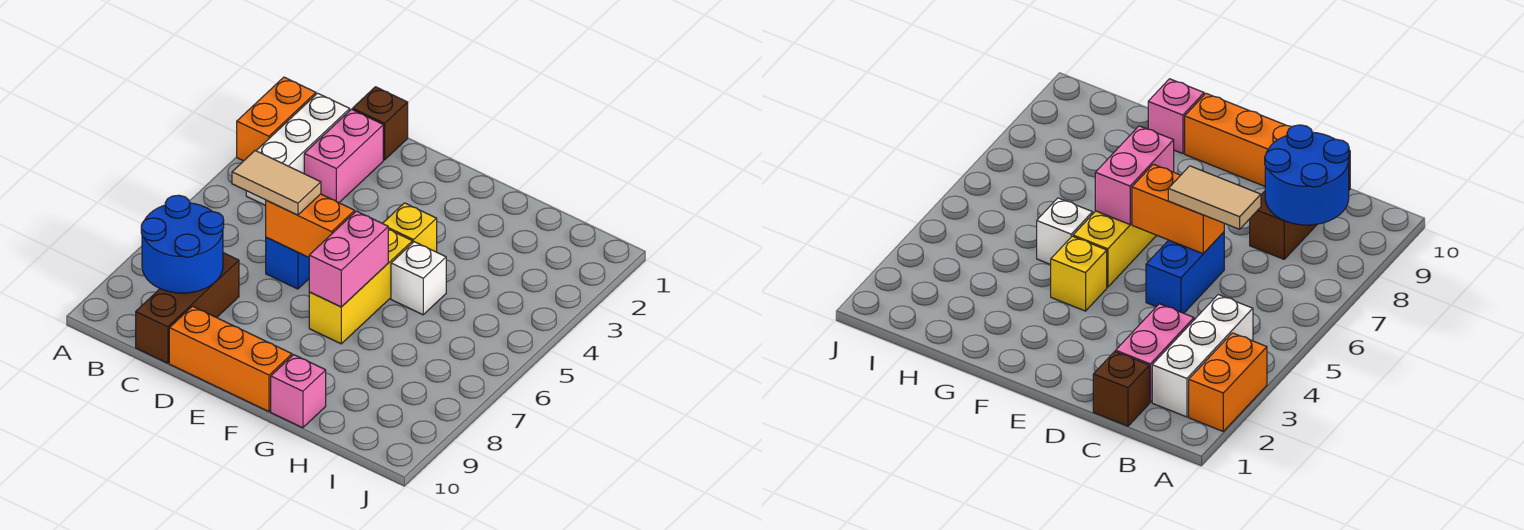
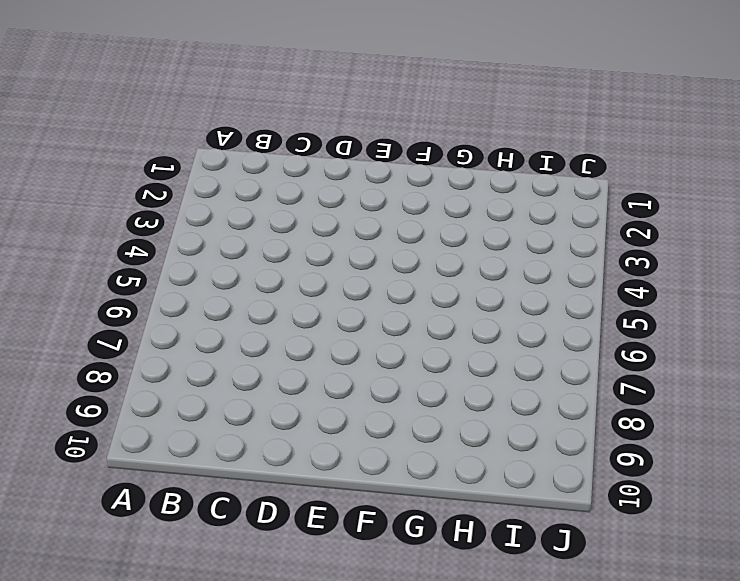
none -> orange brick A2:A3 level 1
none -> white brick B2:B4 level 1
none -> brown brick C1 level 1

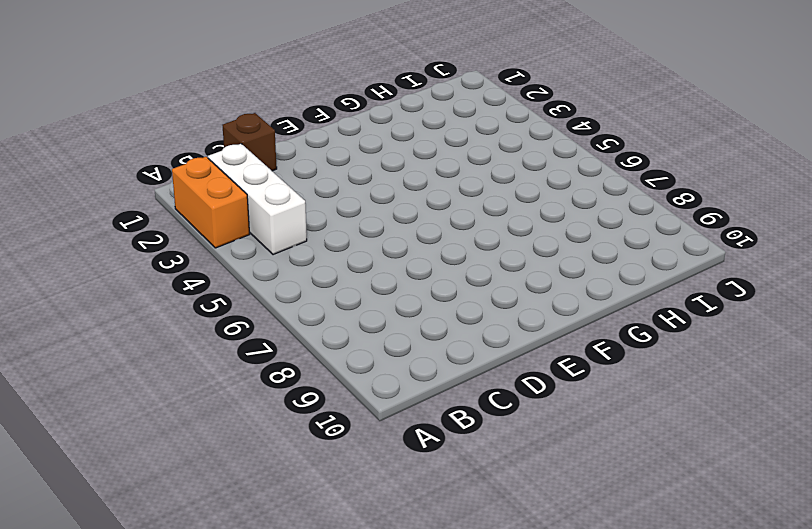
none -> pink brick C2:C3 level 1
none -> brown brick C8:C10 level 1
none -> blue brick D5:D6 level 1

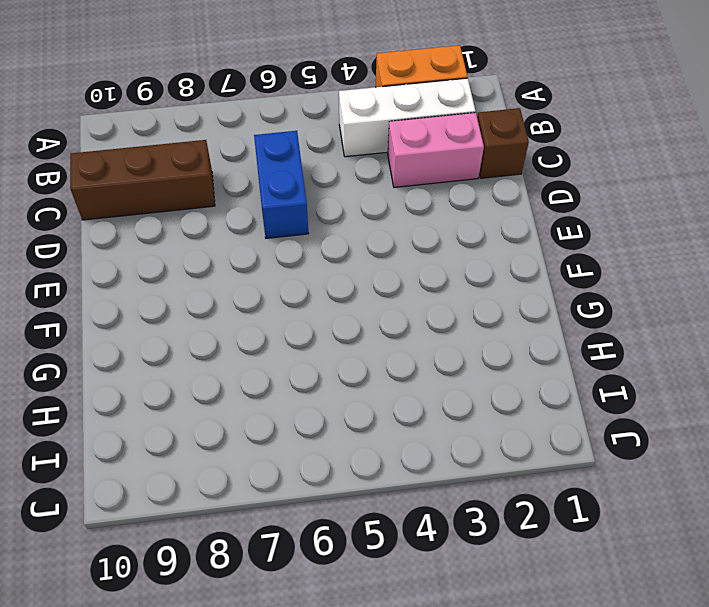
blue brick C6:D6 level 1 -> blue brick D5:D6 level 1
none -> orange brick D10:F10 level 1
none -> yellow brick F4 level 1
none -> yellow brick F5:F7 level 1

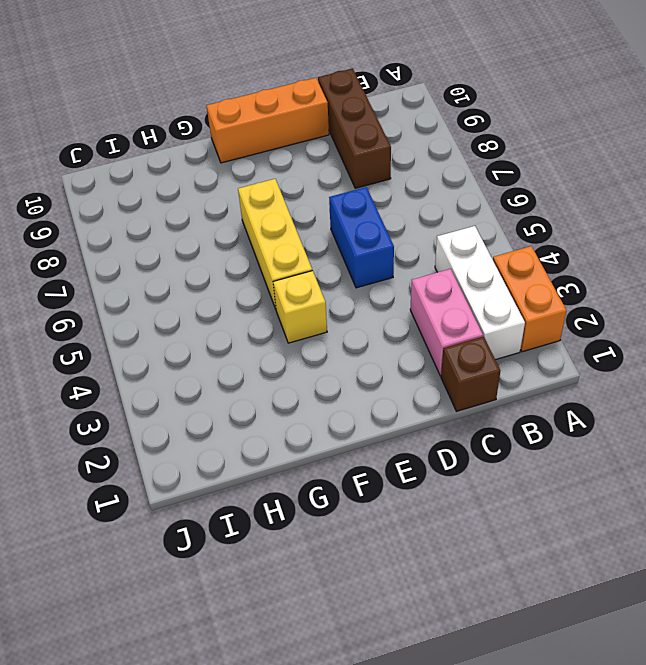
none -> white brick G5 level 1
none -> pink brick G10 level 1
none -> blue round brick B8:C9 level 2

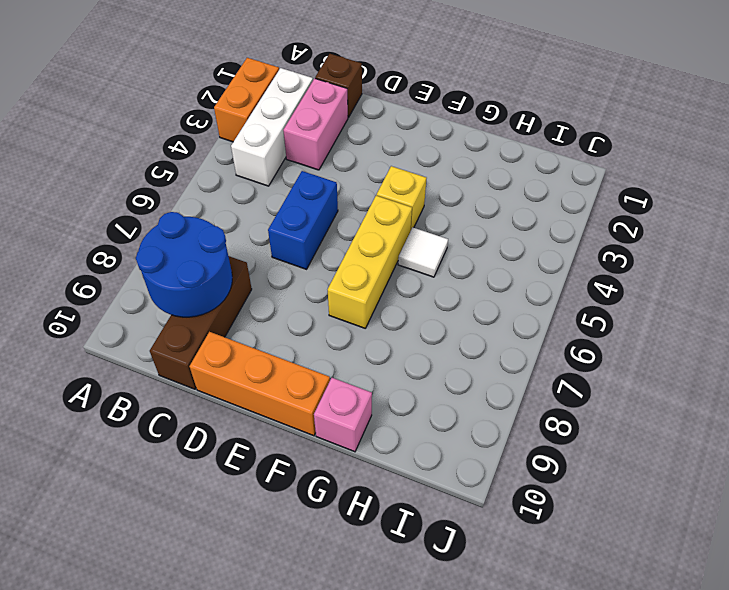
white tile G5 level 1 -> white brick G5 level 1
none -> orange brick D6:E6 level 2
none -> pink brick F6:F7 level 2
none -> tan tile C6:D6 level 3

